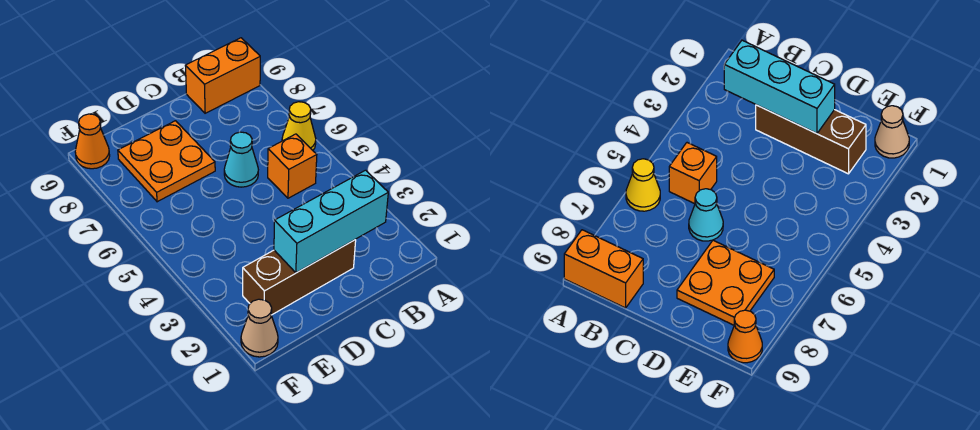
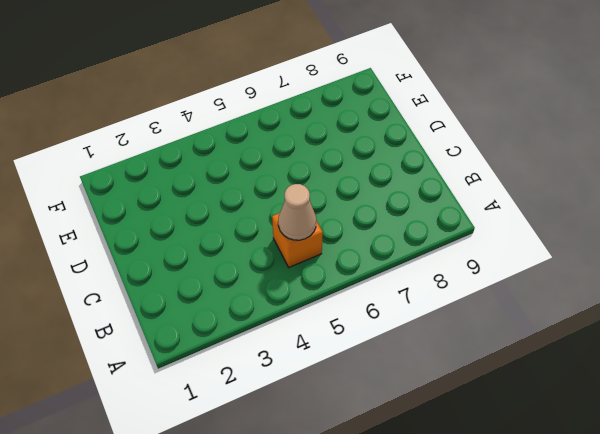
tan cone B5 level 2 -> tan cone F1 level 1
none -> yellow cone A6 level 1
none -> orange brick A9:B9 level 1

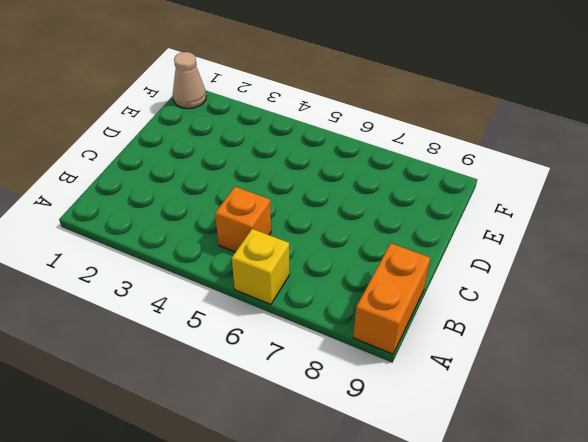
yellow brick A6 level 1 -> yellow cone A6 level 1
none -> brown brick C2:E2 level 1
none -> cyan cone C6 level 1

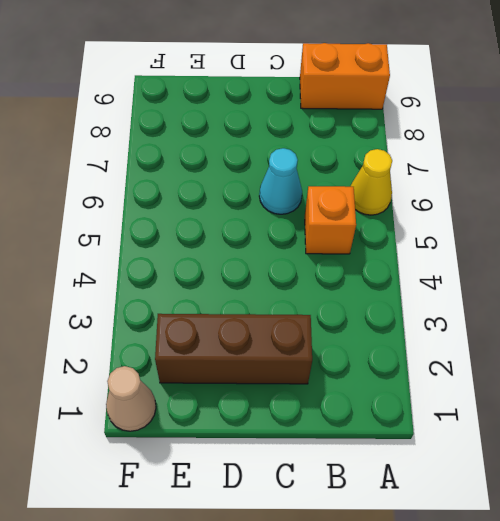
none -> orange plate D7:E8 level 1
none -> orange cone F9 level 1

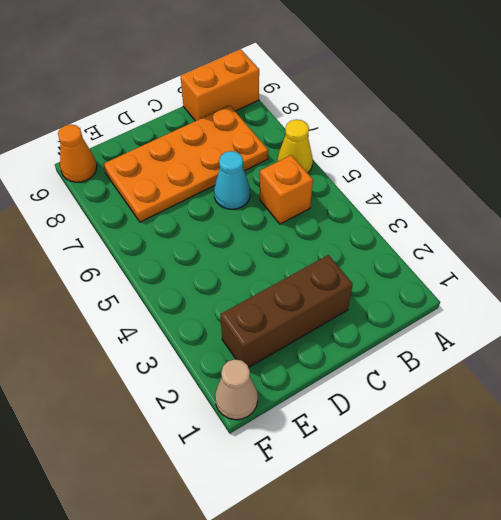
orange plate B7:E8 level 1 -> orange plate D7:E8 level 1
none -> cyan brick B2:D2 level 2

